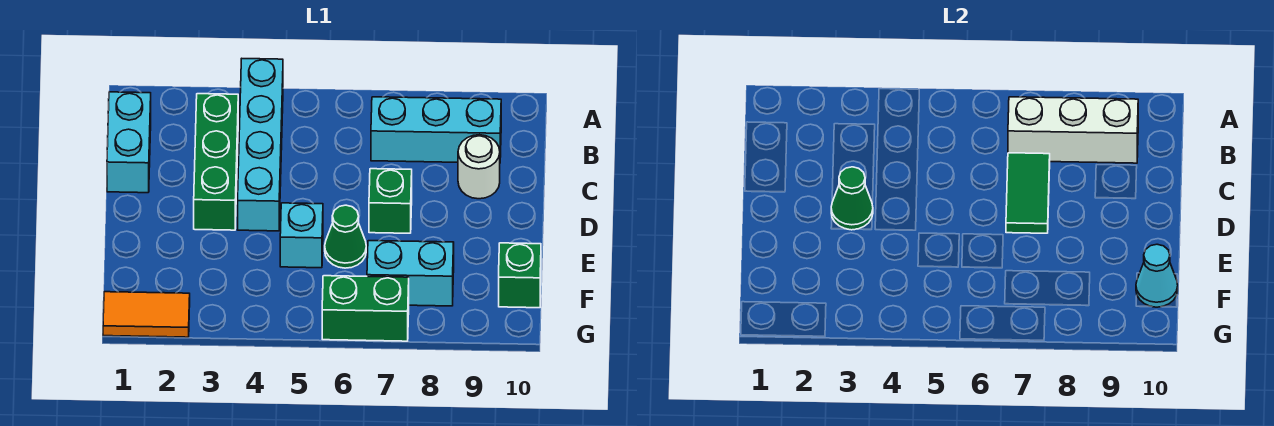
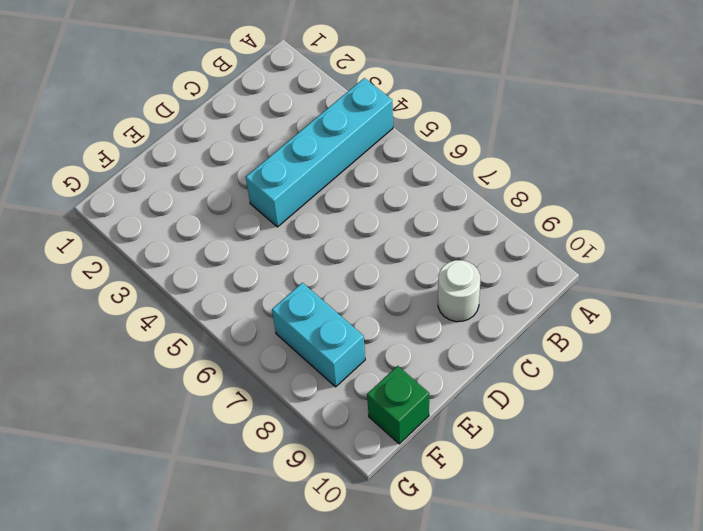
none -> cyan brick B1:C1 level 1
none -> green brick B3:D3 level 1
none -> cyan brick B7:B9 level 1

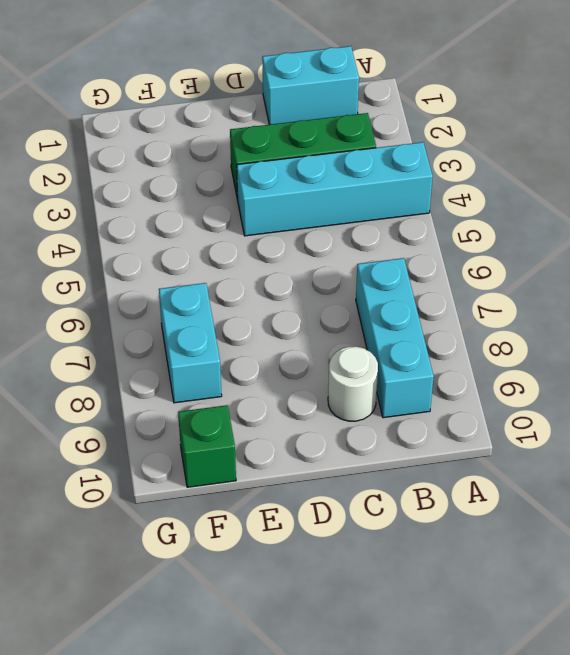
none -> green brick D7 level 1
none -> cyan brick E5 level 1
none -> green cone E6 level 1

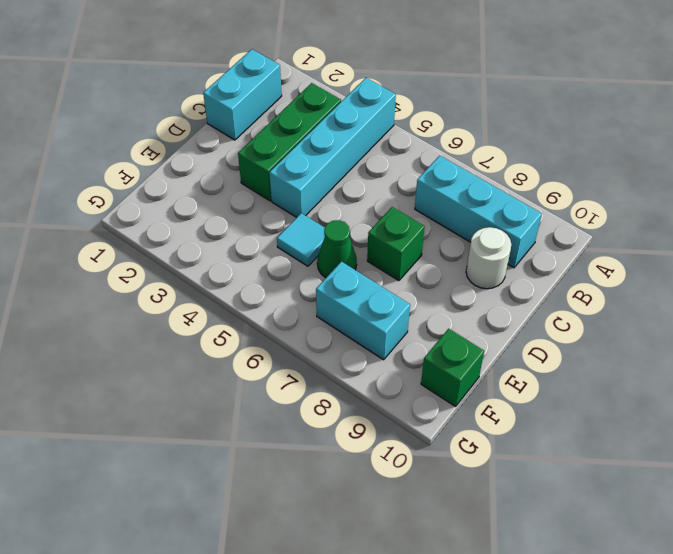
cyan tile E5 level 1 -> cyan brick E5 level 1
none -> orange tile G1:G2 level 1
none -> green brick G6:G7 level 1
none -> white brick B7:B9 level 2

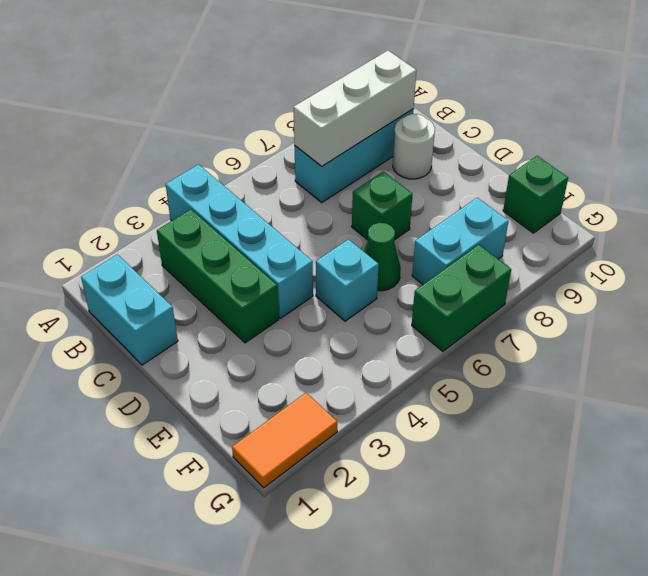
none -> green tile C7:D7 level 2
none -> green cone D3 level 2
none -> cyan cone F10 level 2

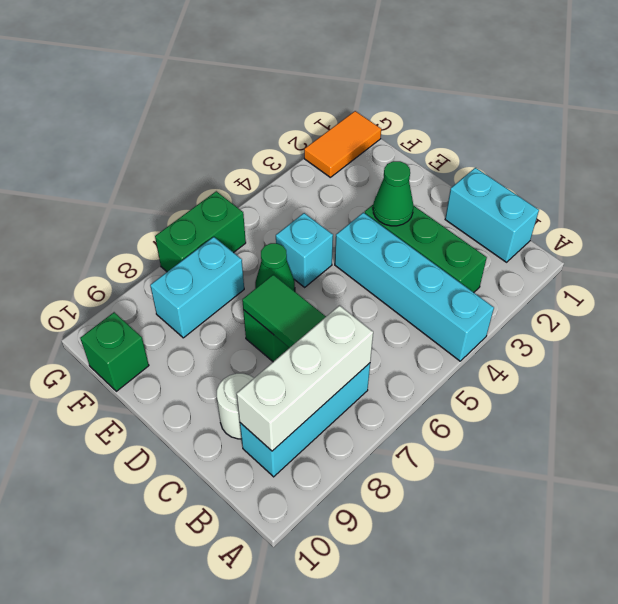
none -> cyan cone F10 level 2

